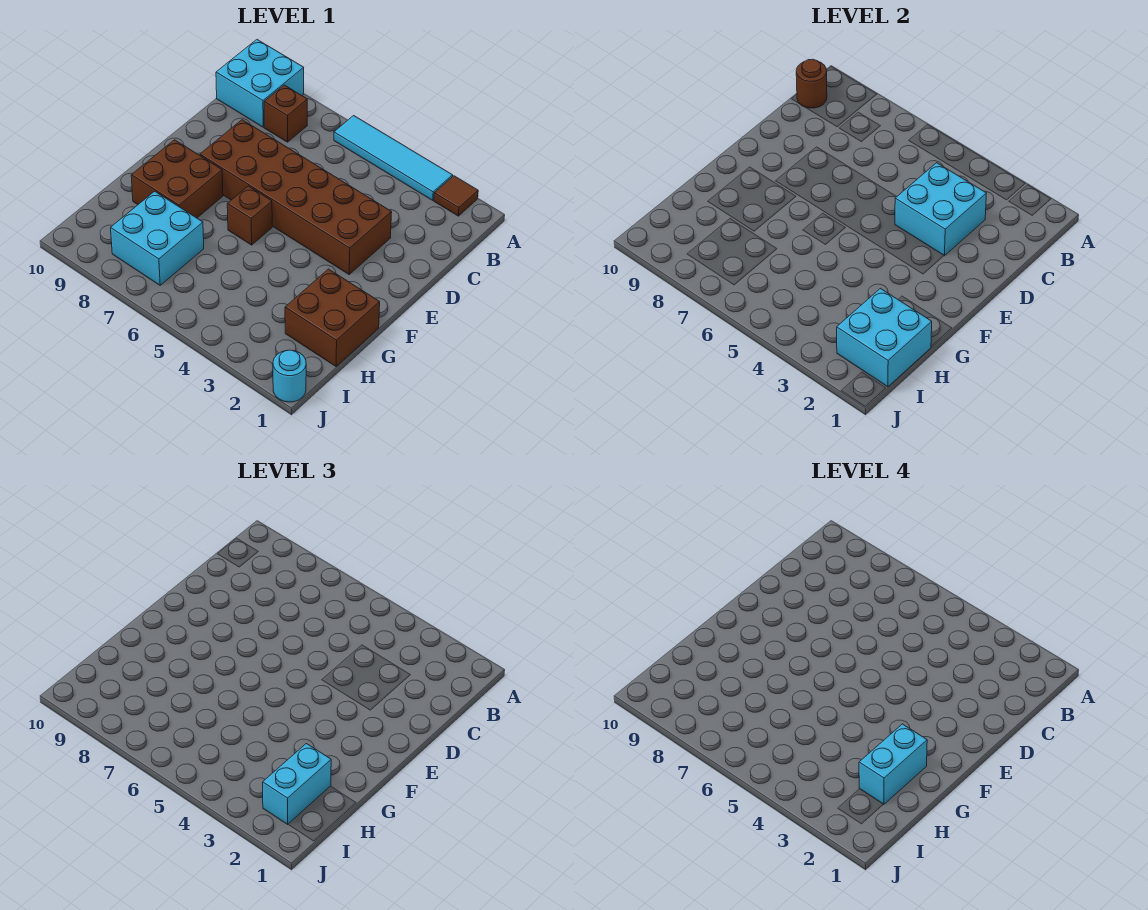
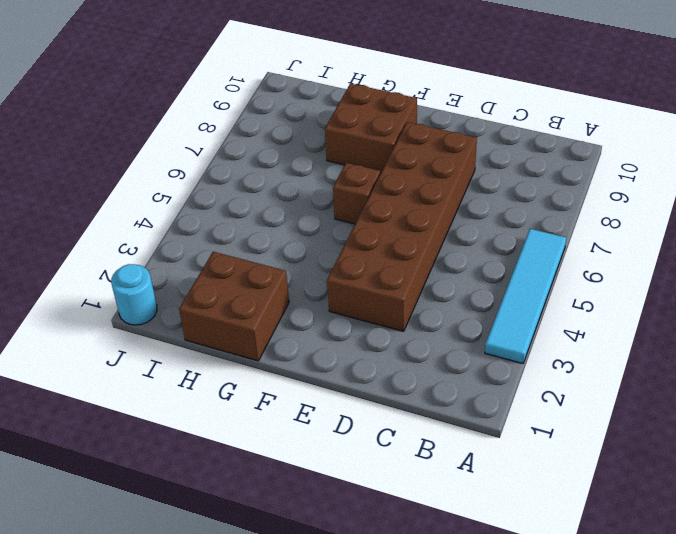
none -> brown tile A2 level 1
none -> cyan brick A9:B10 level 1
none -> brown brick B8 level 1

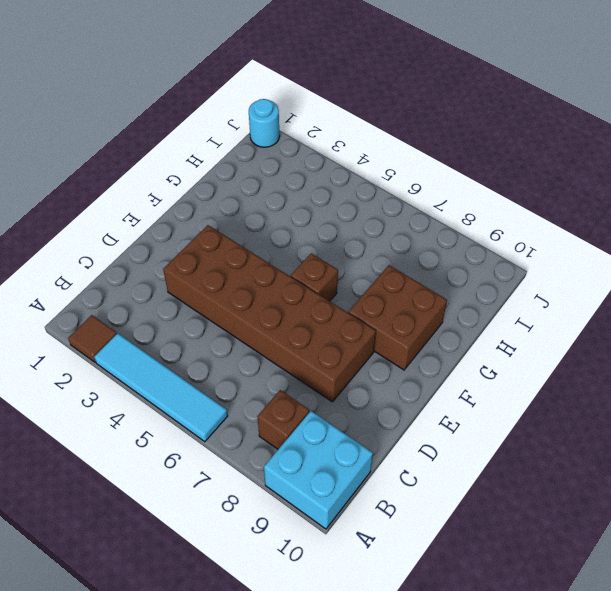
none -> brown brick G1:H2 level 1
none -> cyan brick H7:I8 level 1
none -> brown round brick B10 level 2

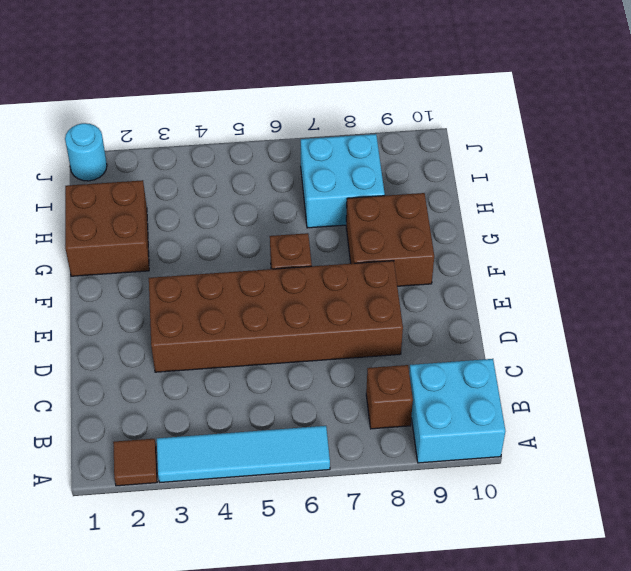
none -> brown round brick B10 level 2
none -> cyan brick C3:D4 level 2
none -> cyan brick H1:I2 level 2

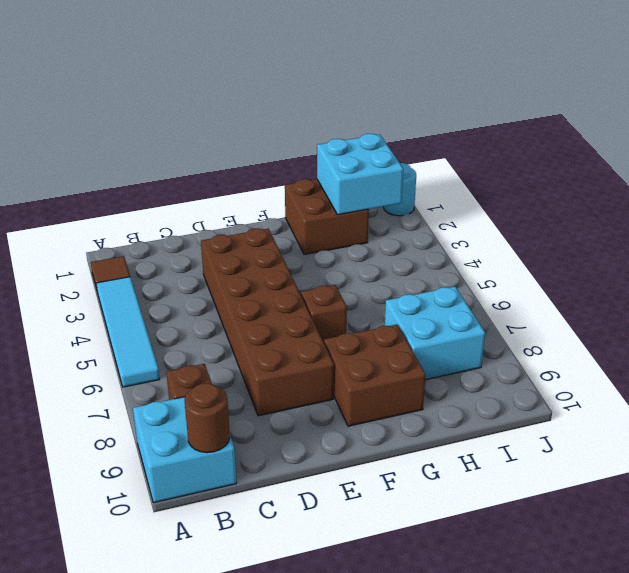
none -> cyan brick C3:D4 level 2
none -> cyan brick H2:I2 level 3
none -> cyan brick G2:H2 level 4

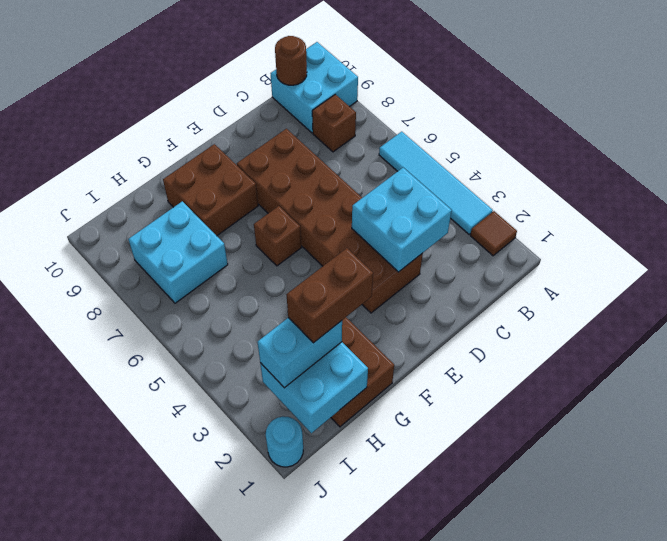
brown brick G2:H2 level 4 -> cyan brick G2:H2 level 4

